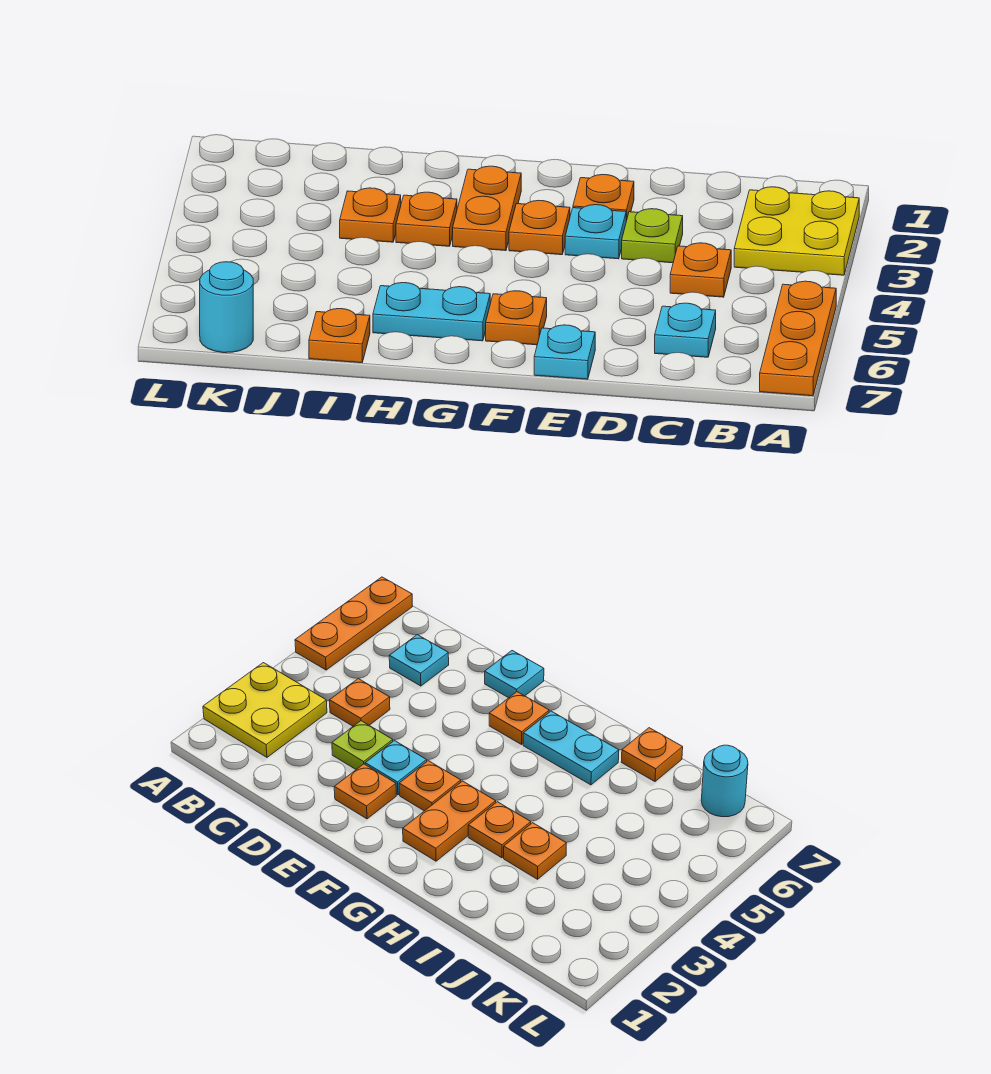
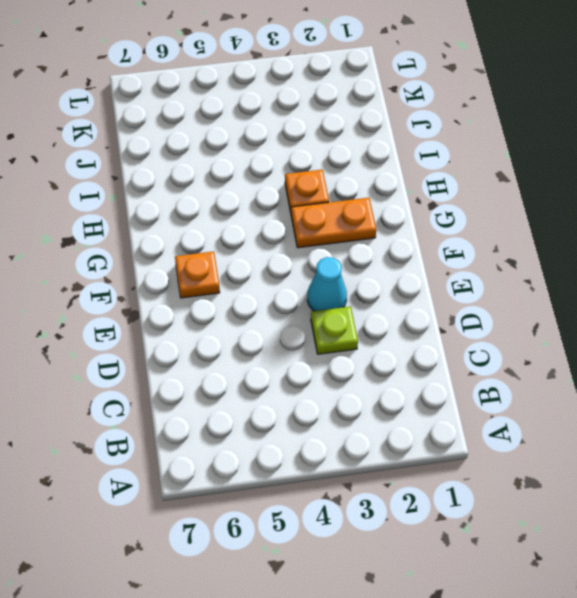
cyan cone E3 level 1 -> cyan plate E3 level 1
none -> yellow plate A2:B3 level 1
none -> orange plate A5:A7 level 1
none -> orange plate C4 level 1

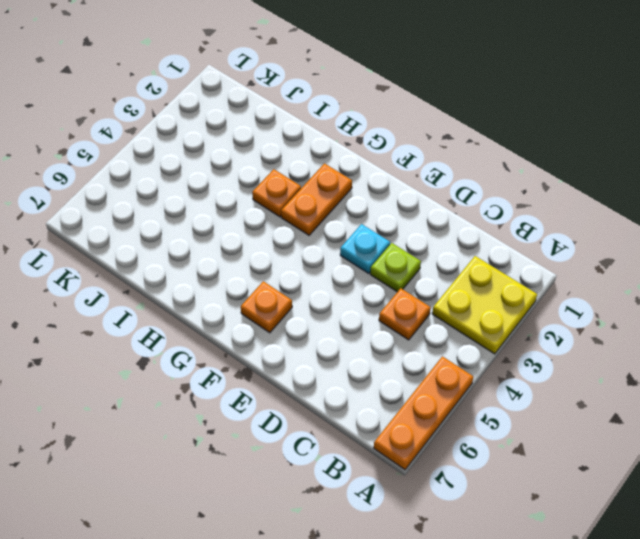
none -> cyan plate C6 level 1
none -> orange plate E2 level 1
none -> cyan plate E7 level 1

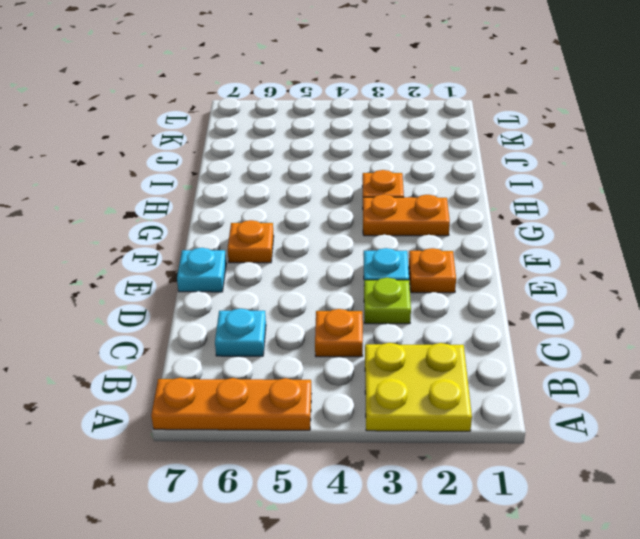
none -> orange plate F3 level 1
none -> cyan plate G6:H6 level 1
none -> orange plate I3 level 1

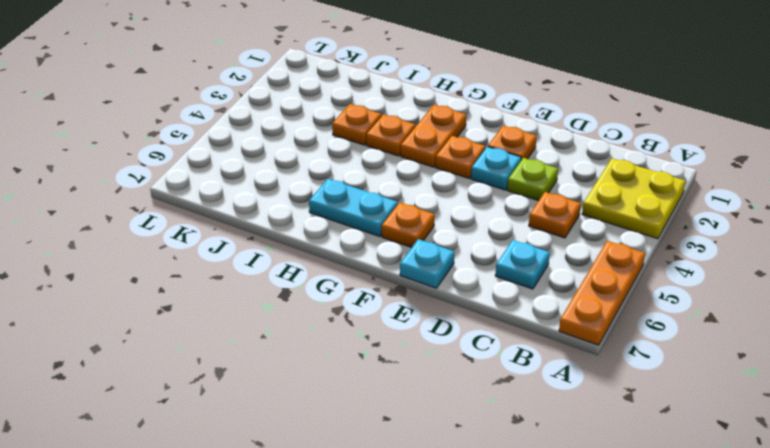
none -> orange plate I7 level 1
none -> cyan round brick K7 level 1

